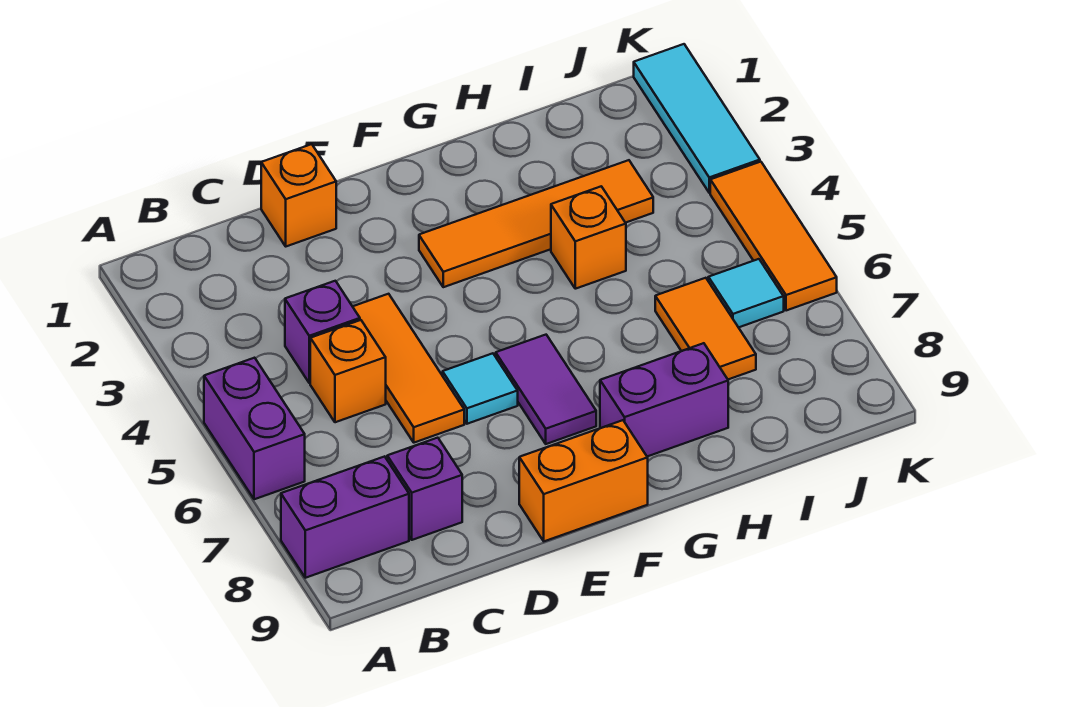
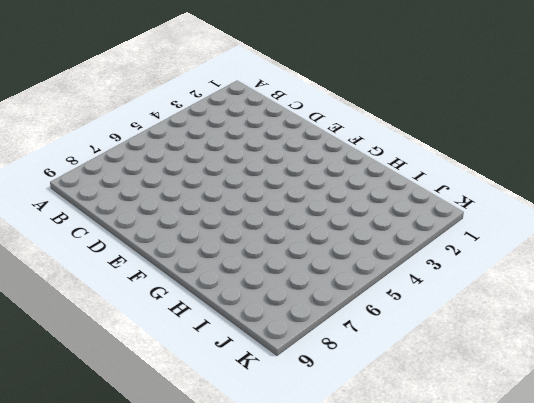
none -> purple brick A5:A6 level 1
none -> purple brick A8:B8 level 1
none -> purple brick C4 level 1

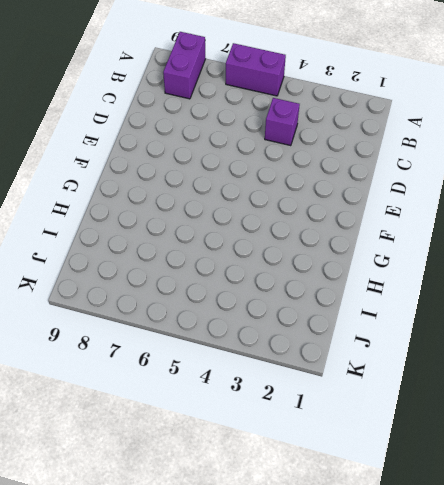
none -> orange brick C5 level 1
none -> purple brick C8 level 1
none -> orange brick D1 level 1

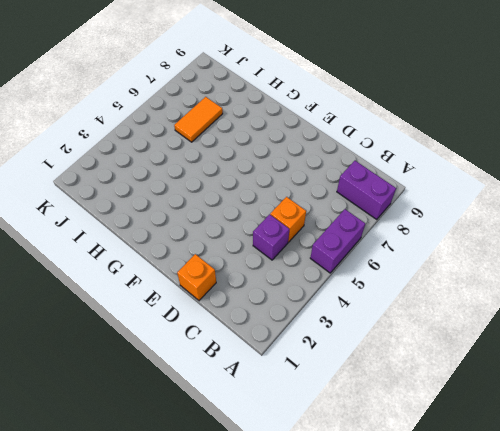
none -> purple brick C8 level 1
none -> orange tile D4:D6 level 1
none -> cyan tile E6 level 1

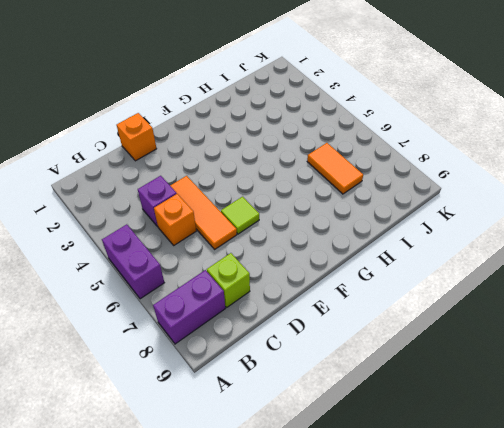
lime brick C8 level 1 -> purple brick C8 level 1
lime tile E6 level 1 -> cyan tile E6 level 1
none -> orange brick E9:F9 level 1
none -> orange tile F3:I3 level 1
none -> purple tile F6:F7 level 1

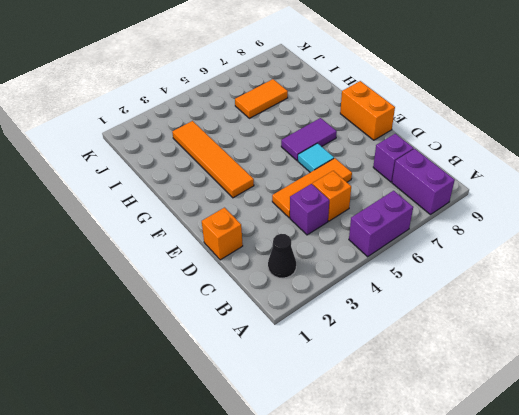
black cone B2 level 1 -> none
none -> purple brick G8:H8 level 1
none -> orange brick H4 level 1
none -> cyan tile J6 level 1

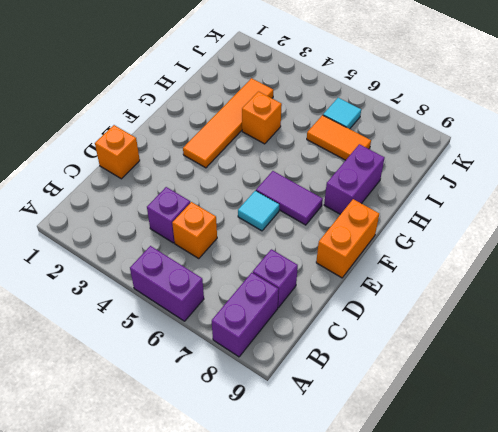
none -> orange tile D4:D6 level 1
none -> cyan tile K1:K3 level 1
none -> orange tile K4:K6 level 1

